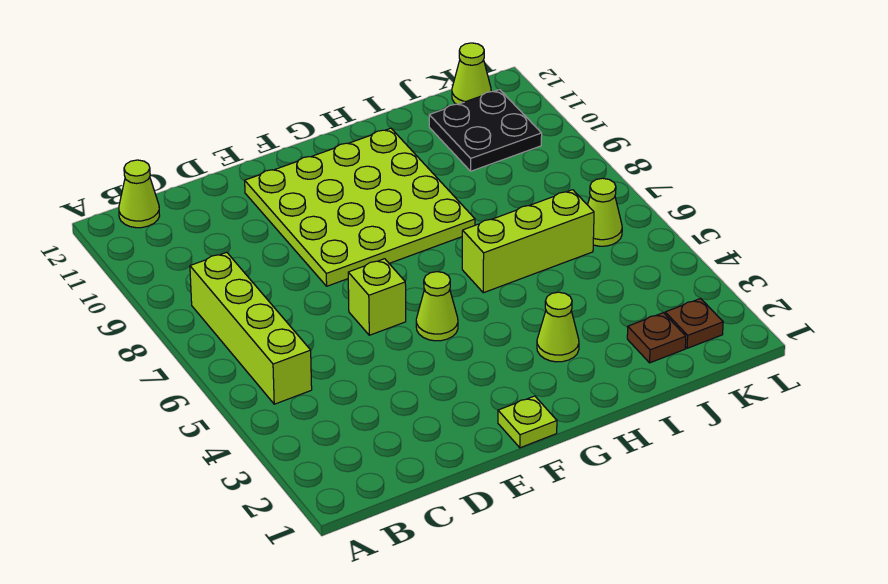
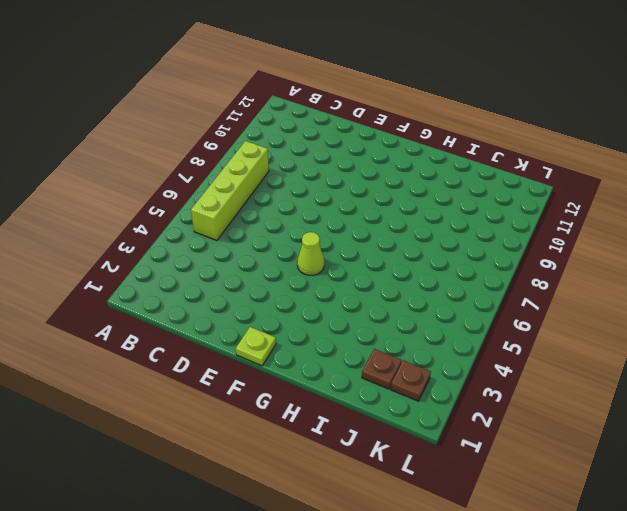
none -> lime cone B12 level 1
none -> lime brick E6 level 1
none -> lime plate E8:H11 level 1

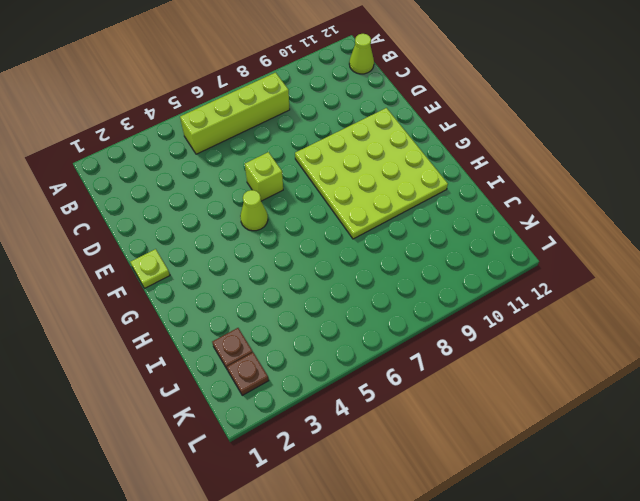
none -> lime cone H3 level 1
none -> lime brick H6:J6 level 1
none -> black plate J10:K11 level 1

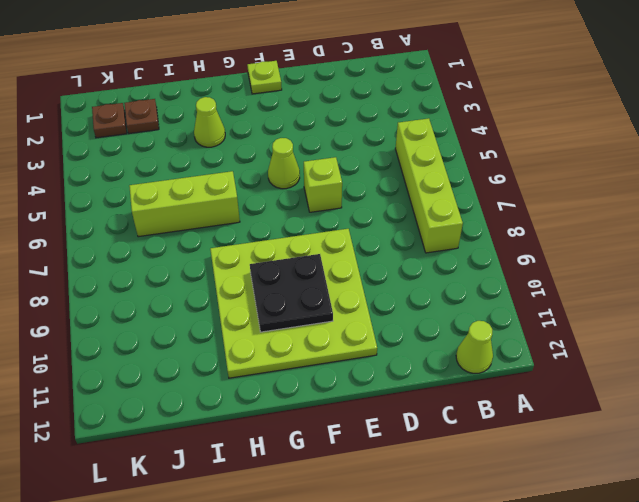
black plate F9:G10 level 2 -> black plate J10:K11 level 1
none -> lime cone K6 level 1
none -> lime cone K12 level 1

